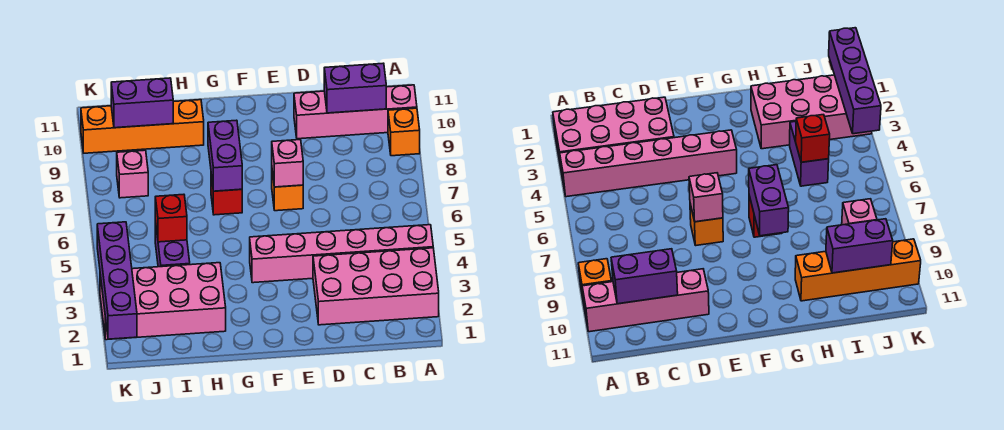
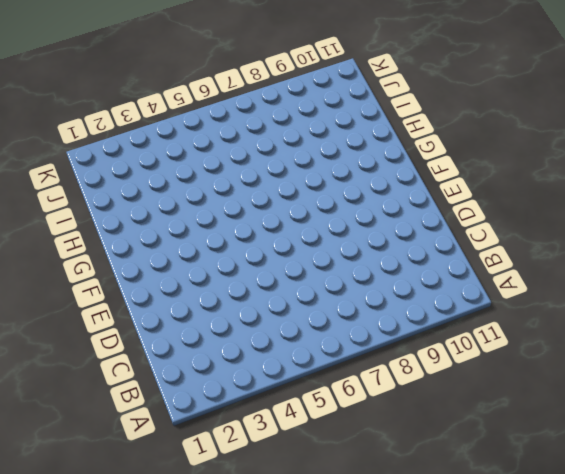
none -> pink brick A2:D3 level 1
none -> pink brick A4:F4 level 1
none -> orange brick A9 level 1

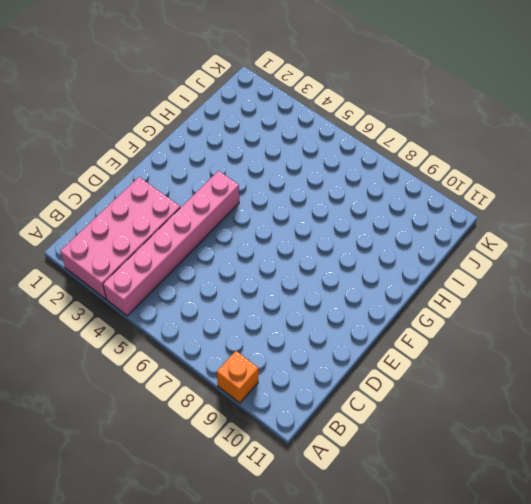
none -> pink brick A10:D10 level 1
none -> orange brick E7 level 1
none -> red brick G7 level 1

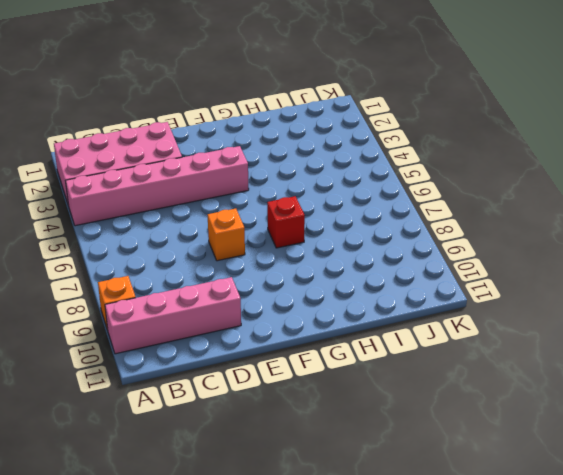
none -> pink brick H2:K3 level 1
none -> orange brick H10:K10 level 1
none -> purple brick I4:I5 level 1

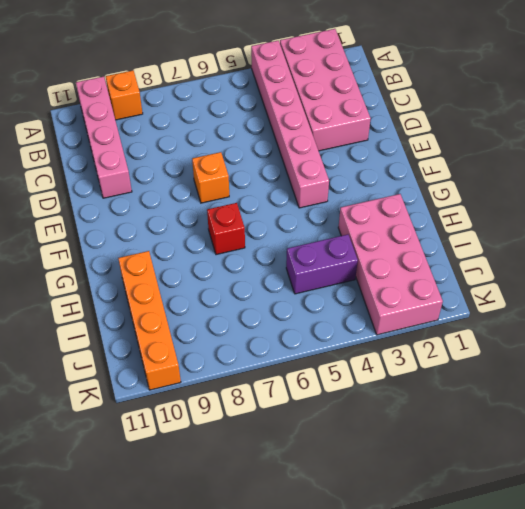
none -> pink brick J8 level 1
none -> purple brick B10:C10 level 2
none -> pink brick E7 level 2

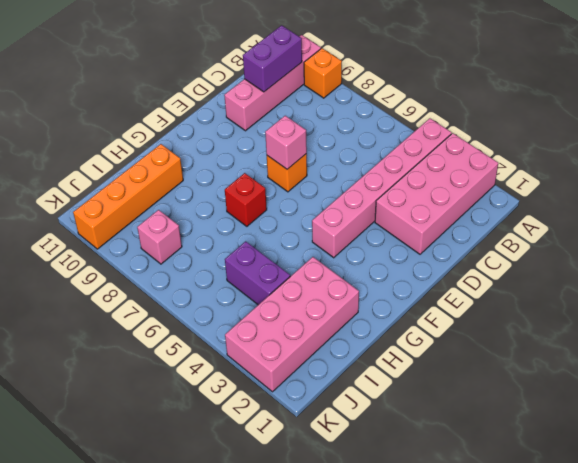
none -> purple brick G7:G8 level 2
none -> red brick I5 level 2
none -> purple brick I10:J10 level 2

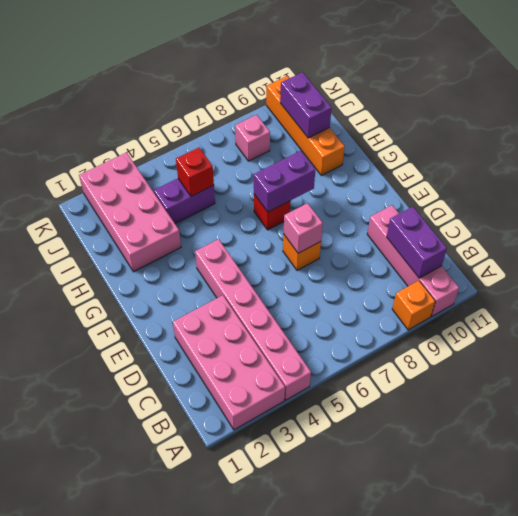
none -> purple brick K1:K4 level 2

